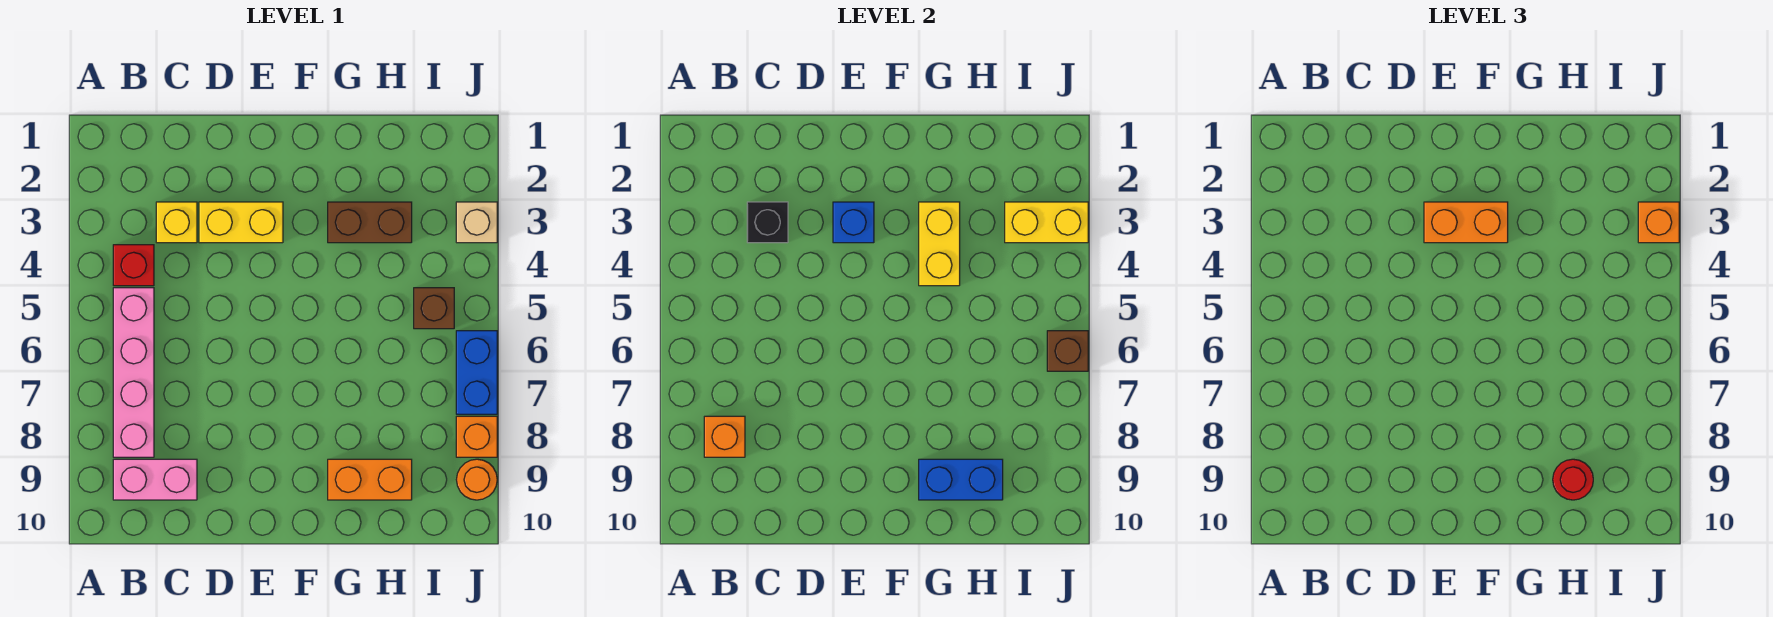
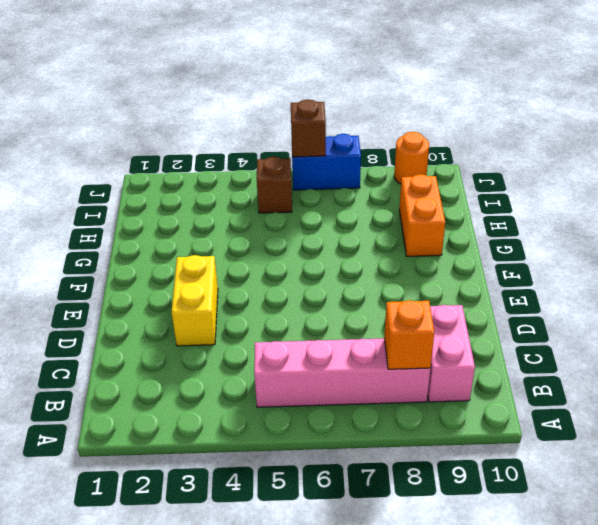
none -> red brick B4 level 1
none -> yellow brick C3 level 1
none -> brown brick G3:H3 level 1

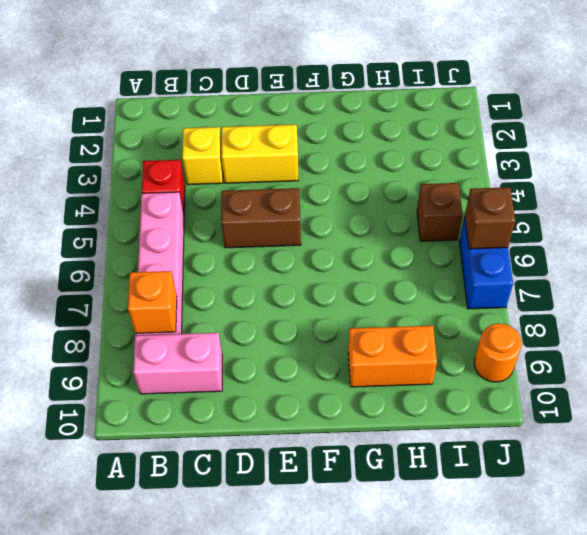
brown brick D5:E5 level 1 -> brown brick G3:H3 level 1
none -> tan brick J3 level 1
none -> orange brick J8 level 1
none -> black brick C3 level 2

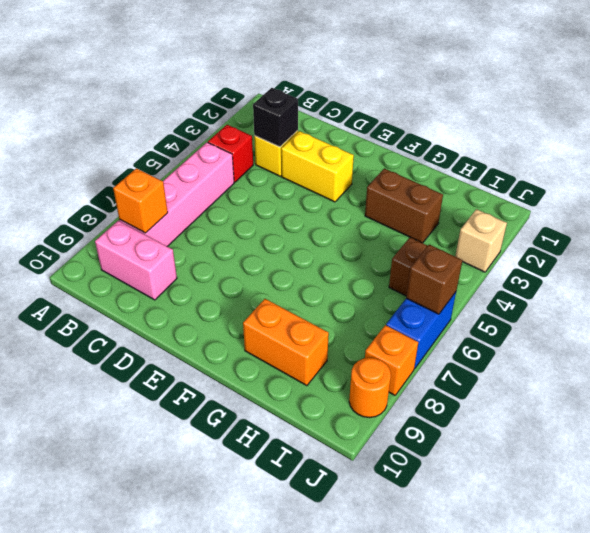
none -> blue brick E3 level 2
none -> yellow brick G3:G4 level 2
none -> blue brick G9:H9 level 2

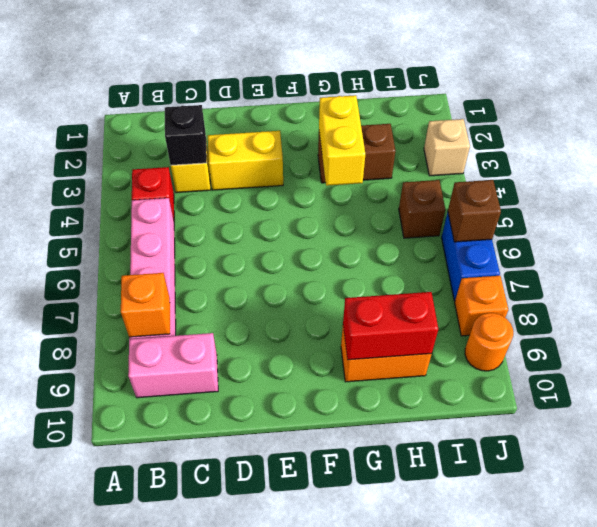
red brick G9:H9 level 2 -> blue brick G9:H9 level 2
none -> blue brick E3 level 2
none -> yellow brick I3:J3 level 2
none -> orange brick E3:F3 level 3

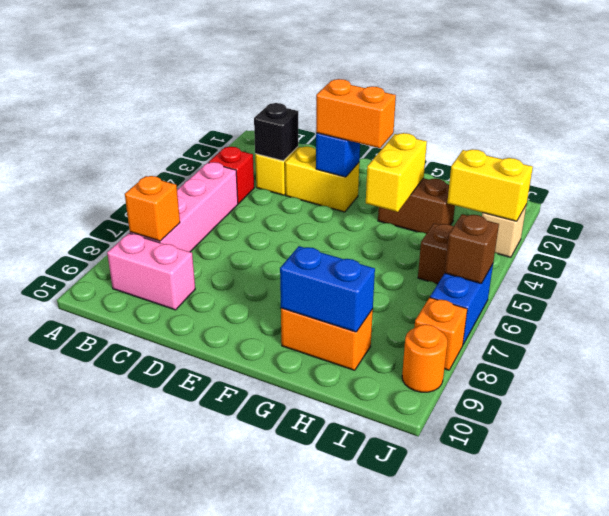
none -> red round brick H9 level 3
none -> orange brick J3 level 3

